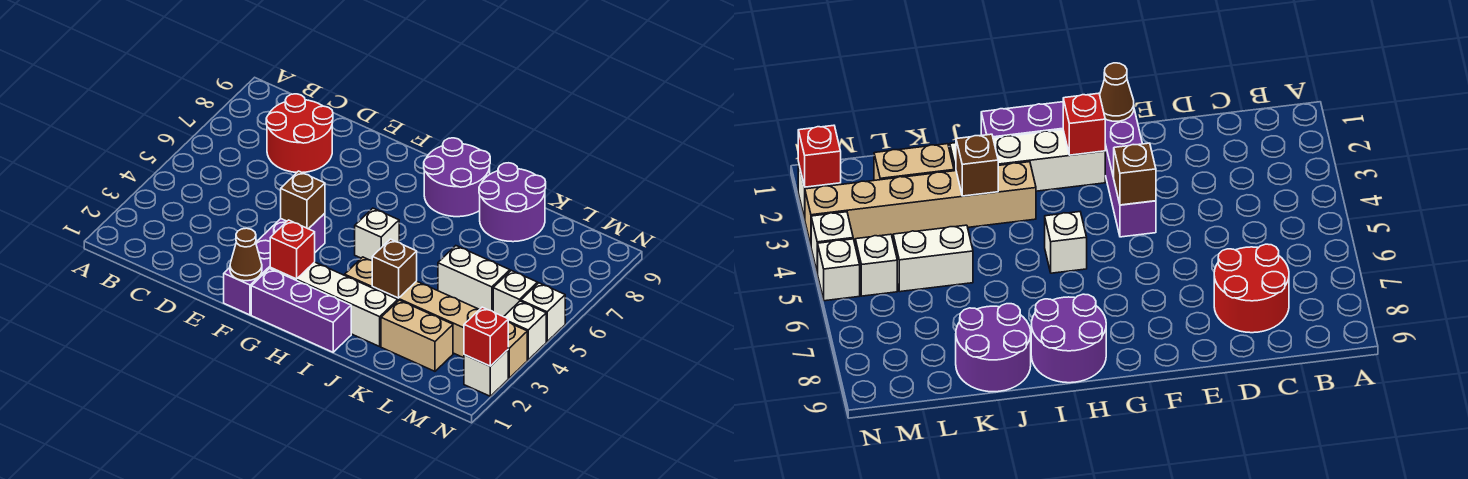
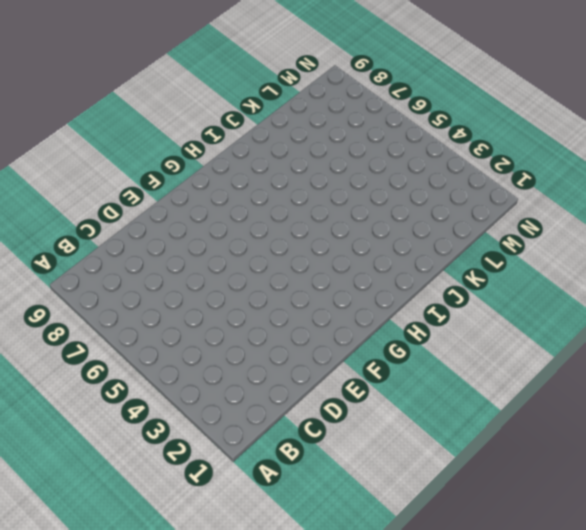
none -> red round brick C7:D8 level 1
none -> purple brick F1:F4 level 1
none -> purple brick G1:I1 level 1

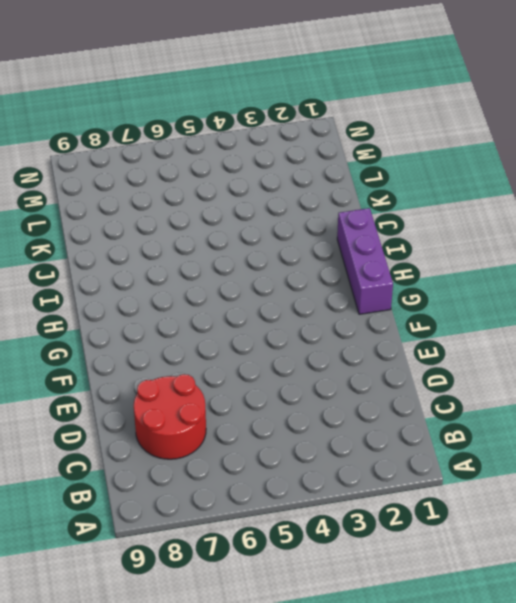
none -> purple brick F1:F4 level 1
none -> white brick G2:J2 level 1
none -> white brick H5 level 1

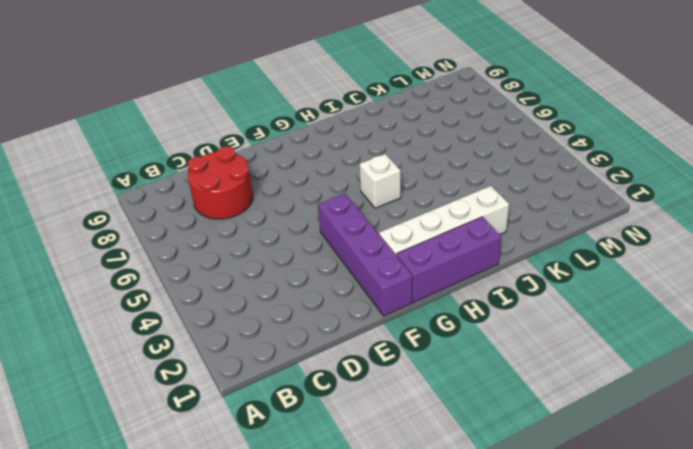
none -> purple round brick H8:I9 level 1
none -> tan brick I3:N3 level 1
none -> purple round brick J8:K9 level 1

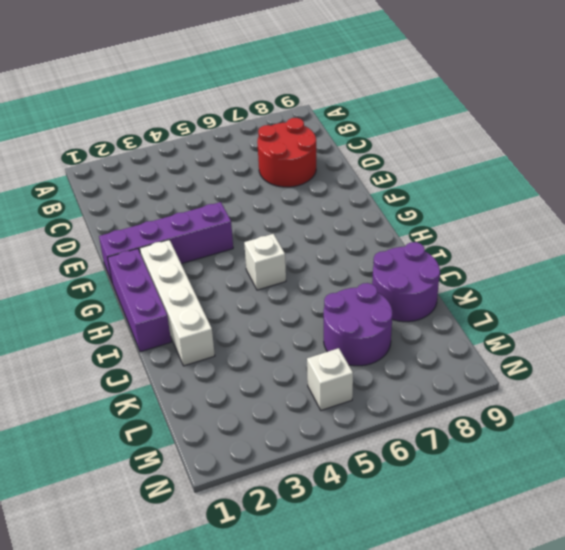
purple round brick K6:L7 level 1 -> purple round brick H8:I9 level 1
none -> tan brick I3:N3 level 1
none -> tan brick K2:L2 level 1
none -> white brick K5:L5 level 1

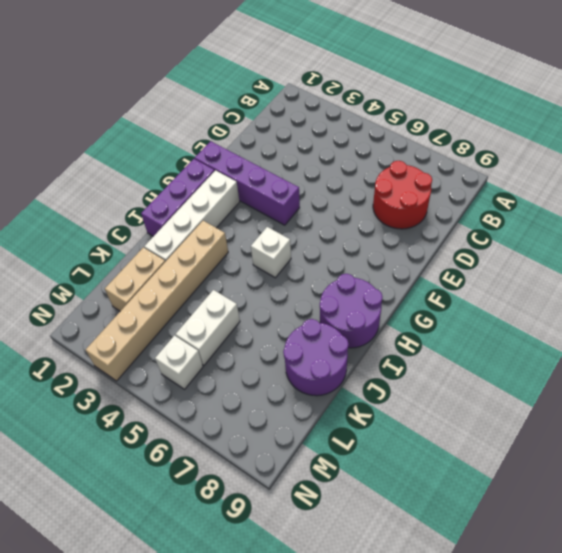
none -> white brick N2 level 1
none -> white brick N4 level 1
none -> white brick N5 level 1

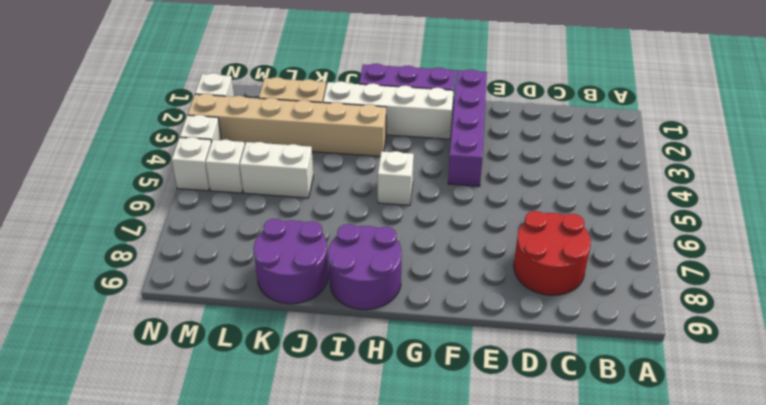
none -> brown cone F1 level 2
none -> brown brick F4 level 2
none -> red brick G2 level 2

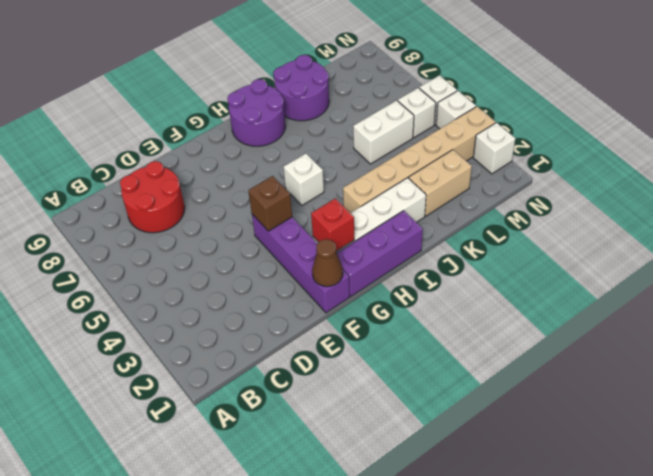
none -> brown brick J3 level 2
none -> red brick N2 level 2

